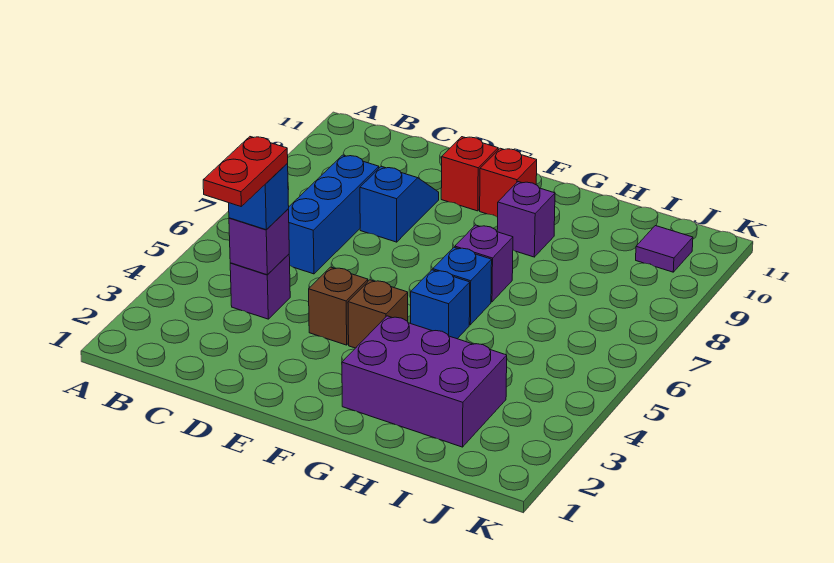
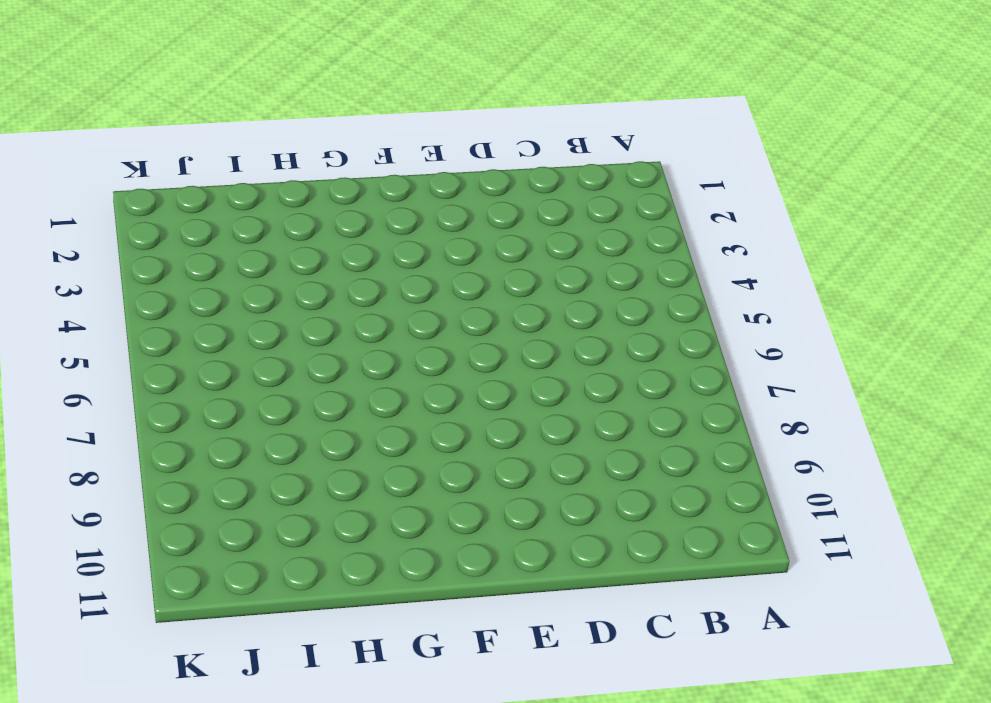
none -> purple brick C4 level 1
none -> blue brick C6:C8 level 1
none -> blue slope D8:D9 level 1 top 8

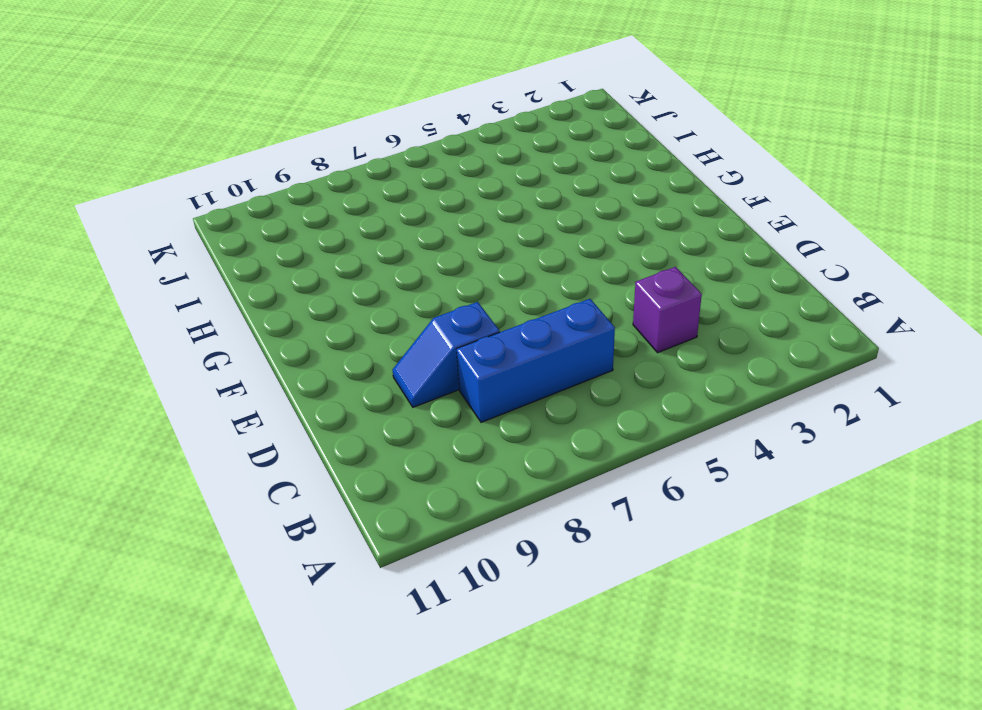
none -> brown brick E4 level 1
none -> red brick E10 level 1
none -> brown brick F4 level 1

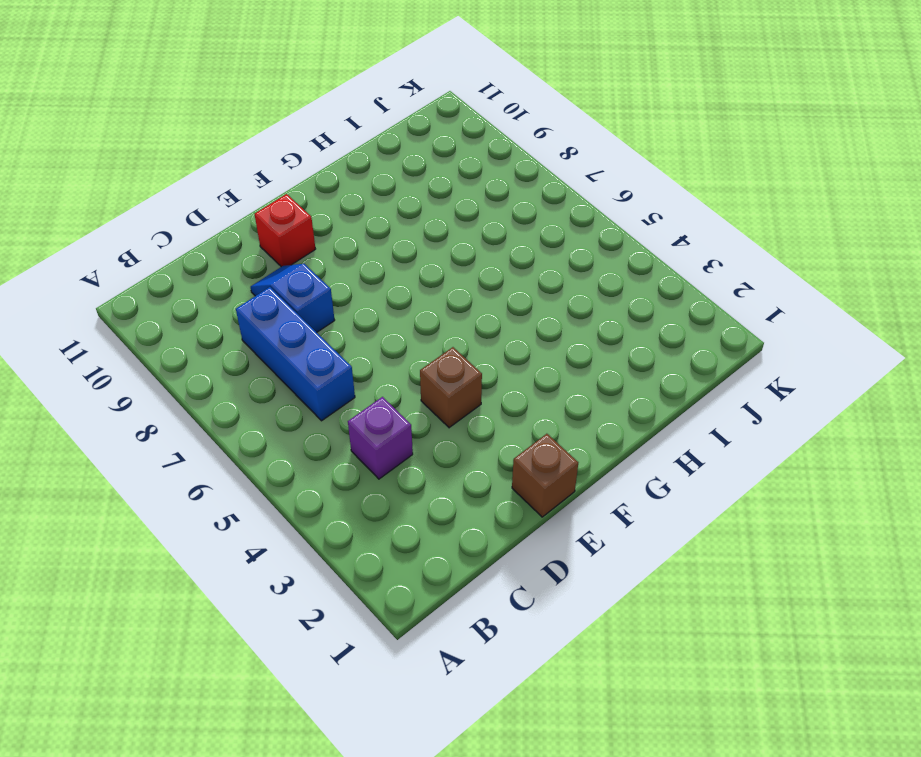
brown brick E1 level 1 -> brown brick F4 level 1
none -> red brick F10 level 1
none -> purple brick G2:I3 level 1
none -> blue brick G5 level 1

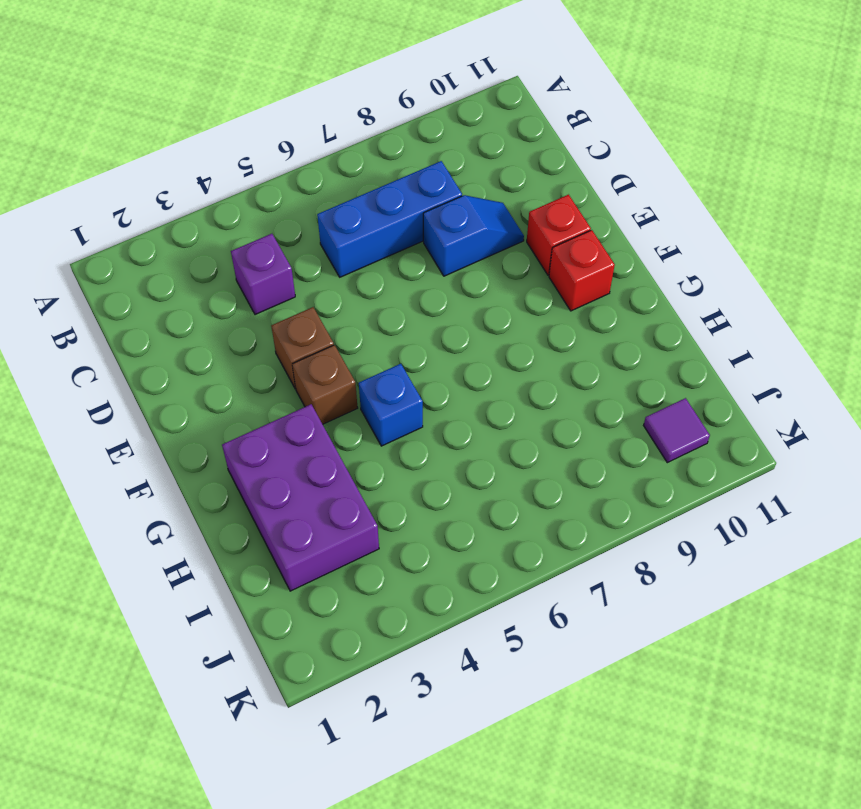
none -> blue brick G6 level 1
none -> purple brick G7 level 1
none -> purple brick G9 level 1

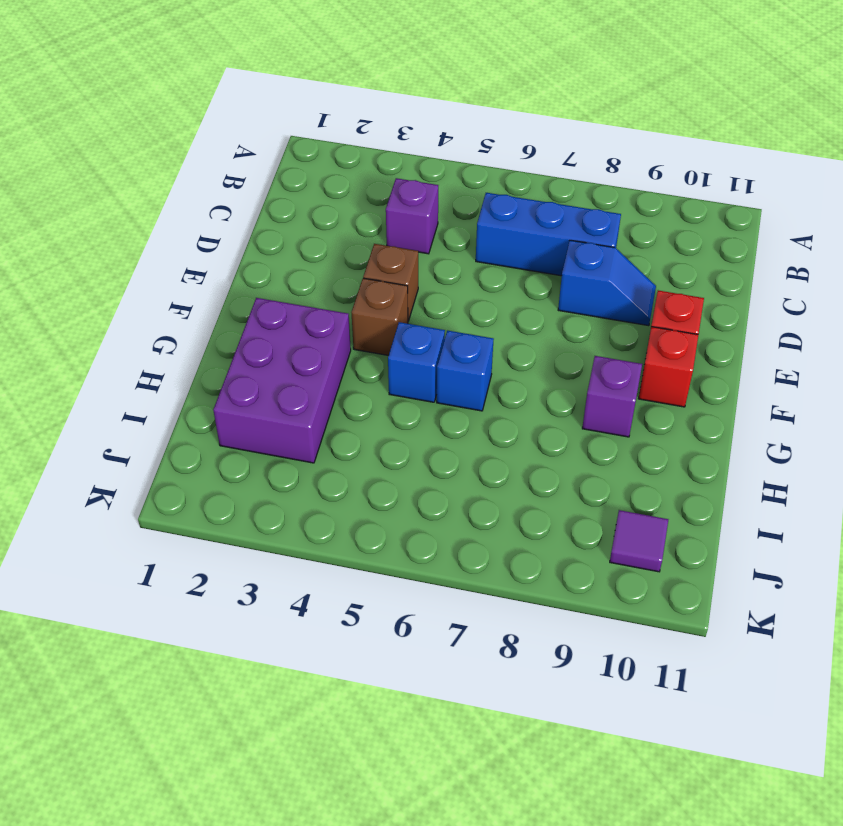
none -> purple brick G7 level 1
none -> purple brick C4 level 2
none -> blue brick C4 level 3

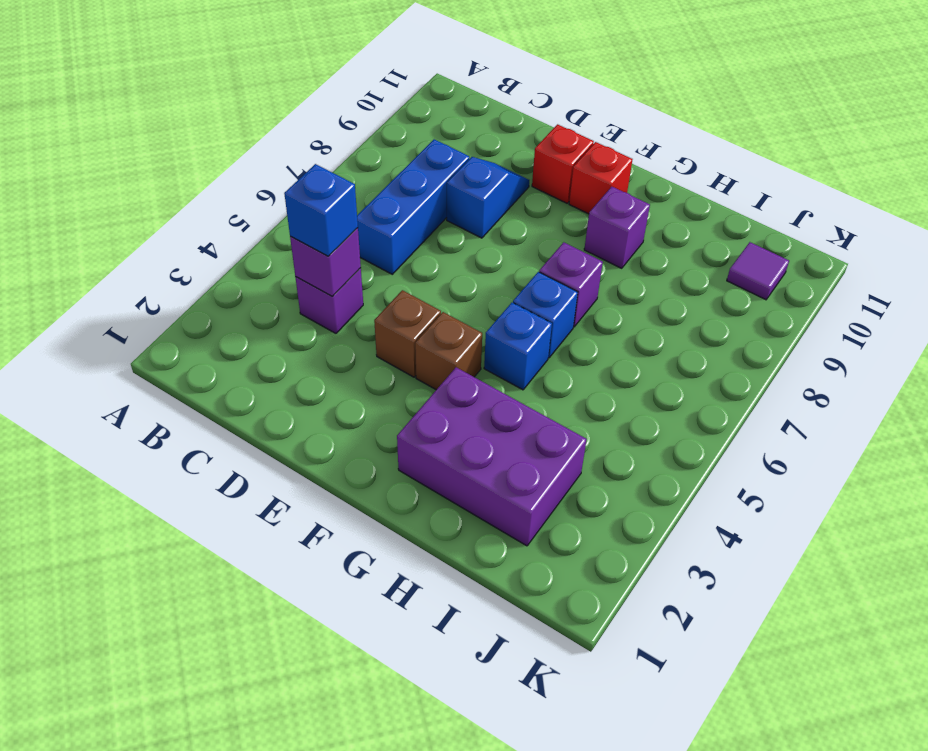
none -> red plate C3:C4 level 4

